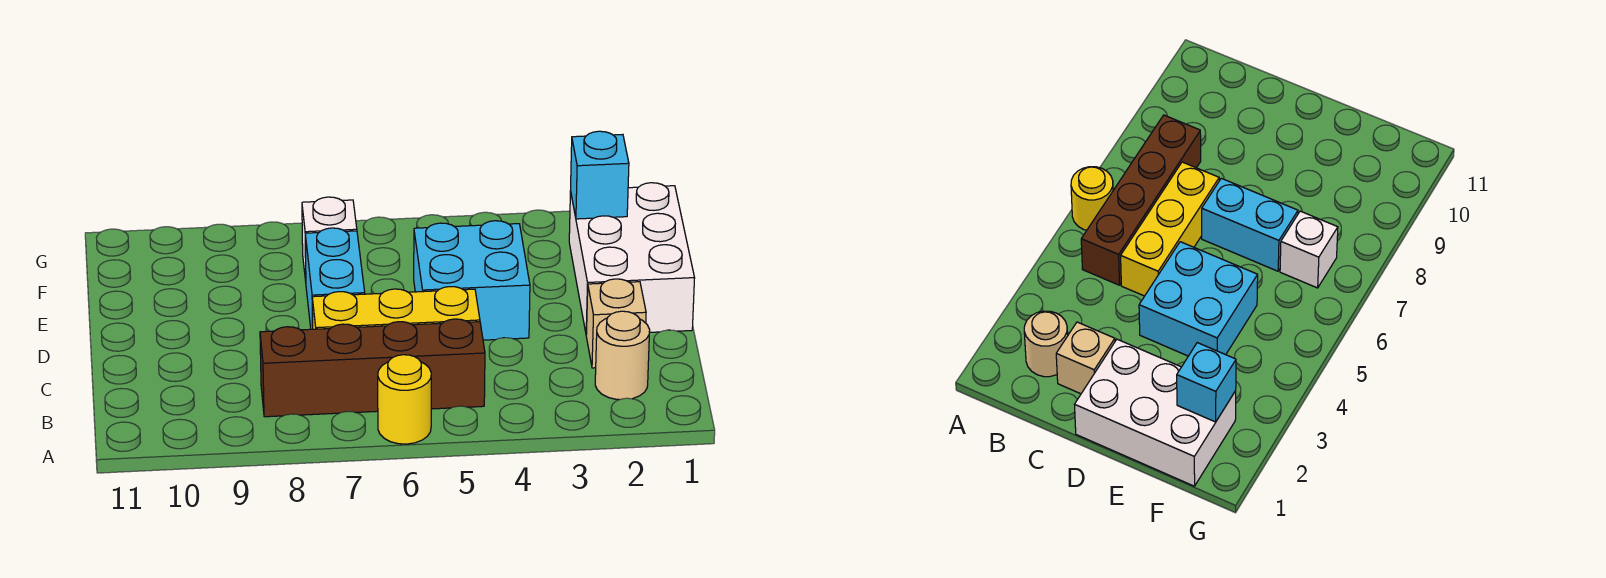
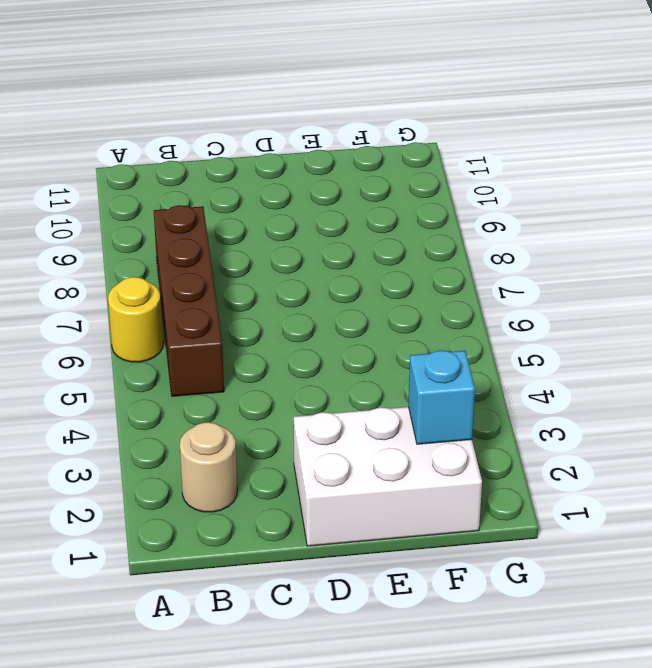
none -> tan brick C2 level 1
none -> yellow brick C5:C7 level 1

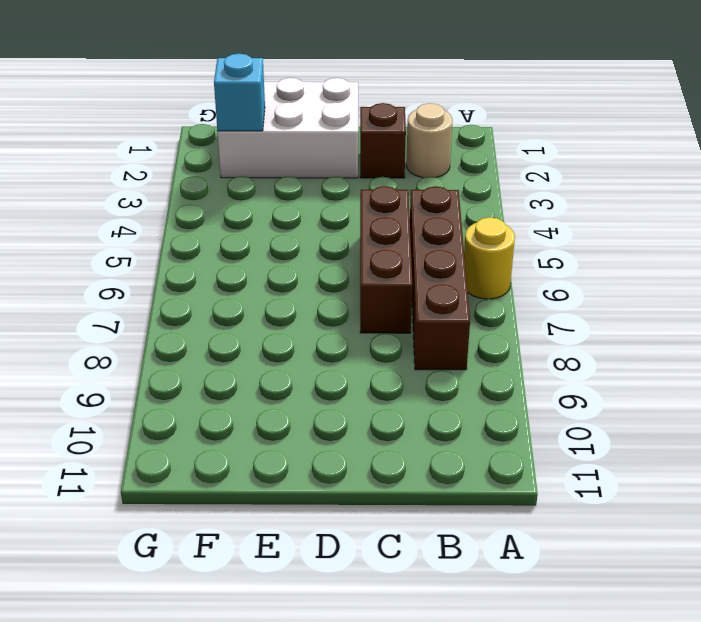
brown brick C2 level 1 -> tan brick C2 level 1
brown brick C5:C7 level 1 -> yellow brick C5:C7 level 1
none -> cyan brick D4:E5 level 1
none -> cyan brick D7:E7 level 1

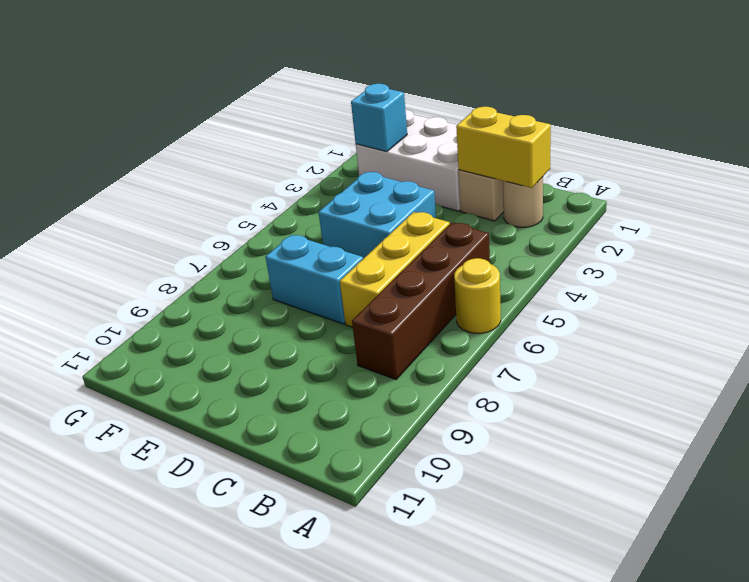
yellow brick B2:C2 level 2 -> none
none -> white brick F7 level 1

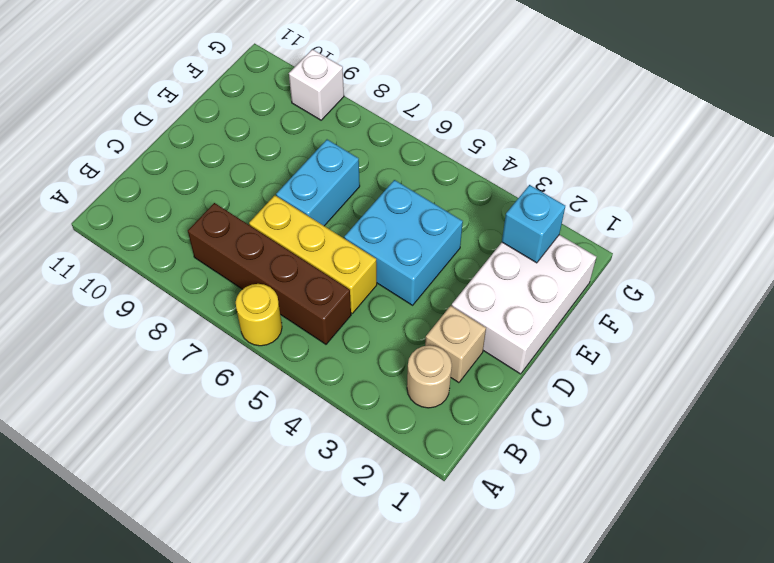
white brick G9 level 1 -> white brick F7 level 1

